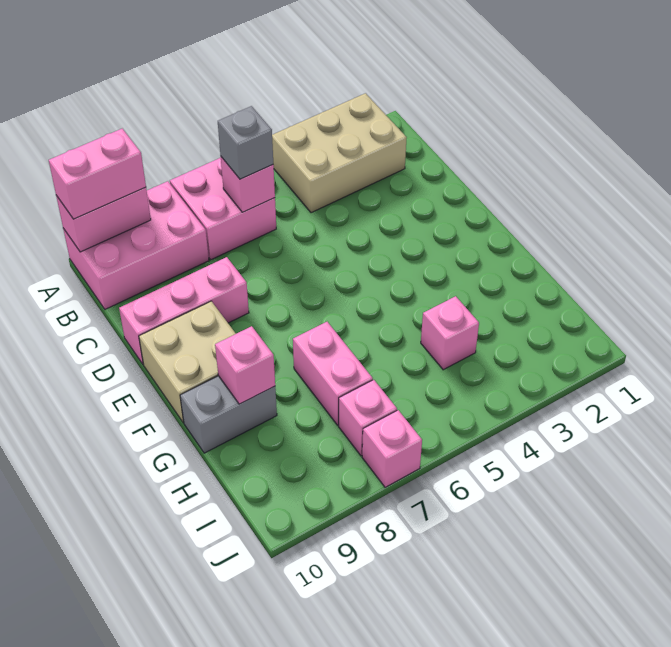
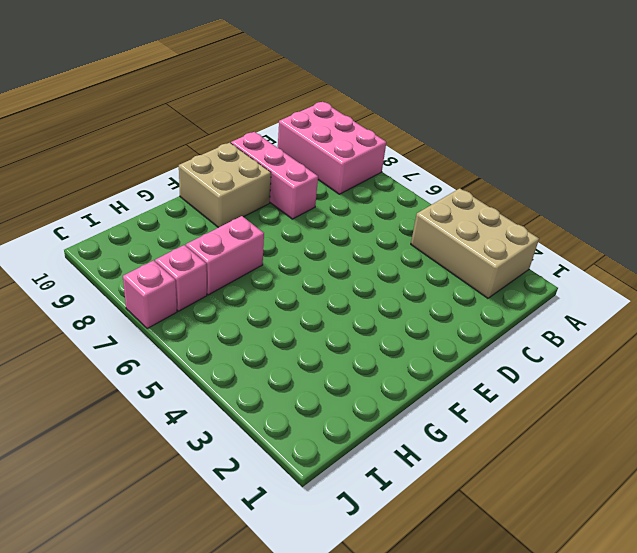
none -> pink brick A6:B7 level 1
none -> grey brick G9:G10 level 1
none -> pink brick H4 level 1

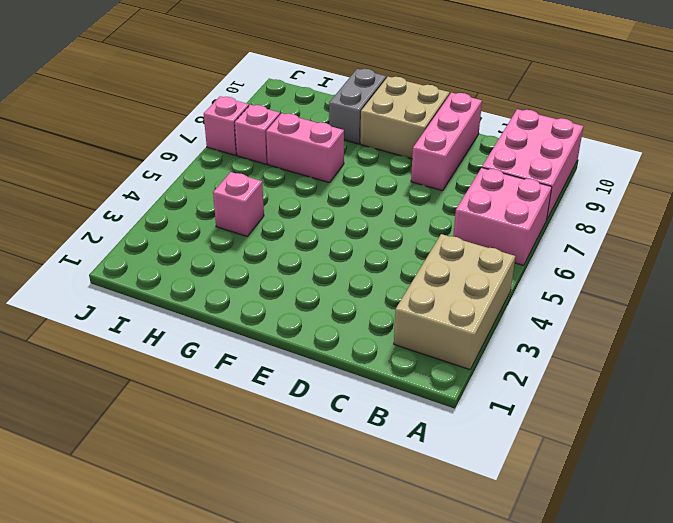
none -> pink brick A9:A10 level 2
none -> pink brick B6 level 2
none -> pink brick G9 level 2

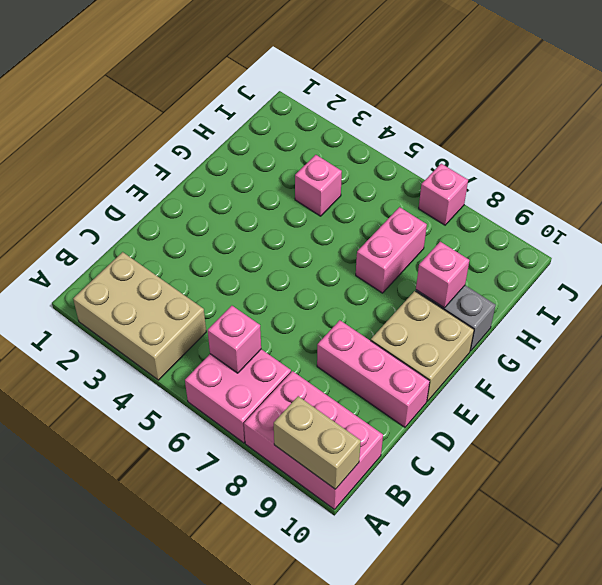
tan brick A9:A10 level 2 -> pink brick A9:A10 level 2
none -> pink brick I7 level 1
none -> pink brick A9:A10 level 3
none -> grey brick B6 level 3

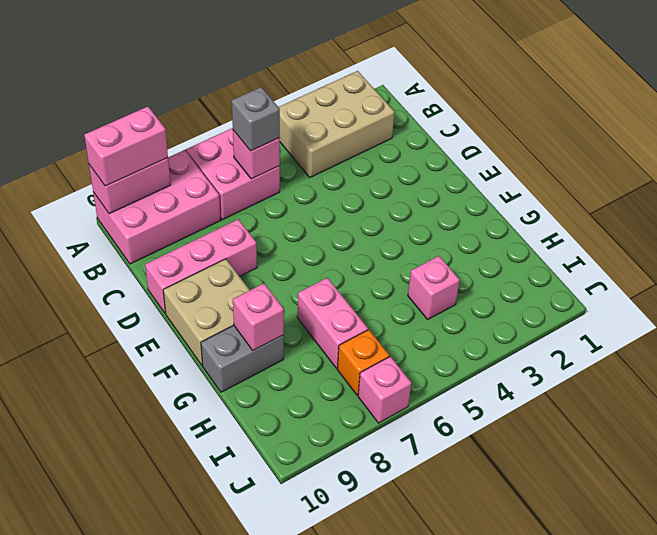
orange brick I7 level 1 -> pink brick I7 level 1

